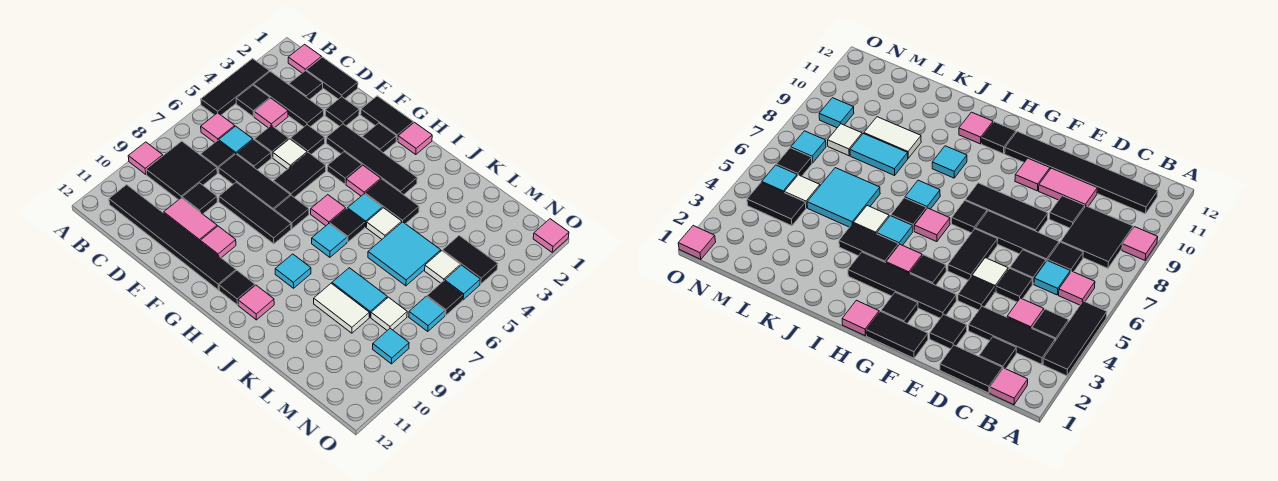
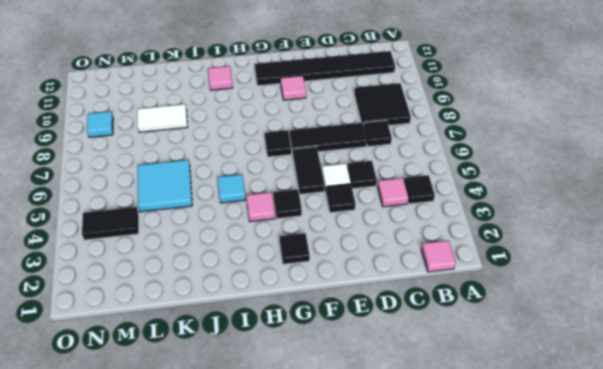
none -> black tile A3:A5 level 1
none -> pink tile A9 level 1
none -> black tile B3:D3 level 1
none -> pink tile B6 level 1

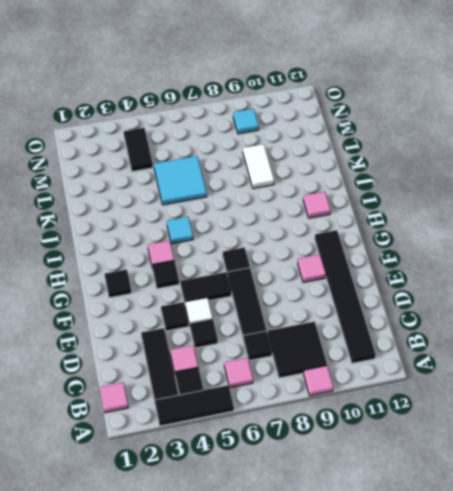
none -> black tile C1:D1 level 1
none -> black tile C2 level 1
none -> cyan tile C6 level 1
none -> black tile D6 level 1

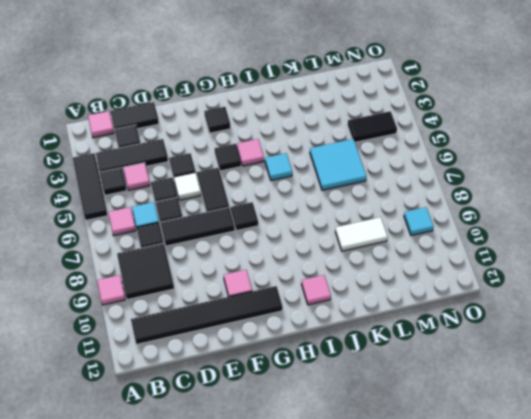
none -> black tile D9 level 1
none -> pink tile D10:E10 level 1
none -> black tile E2 level 1
none -> black tile E8:G8 level 1

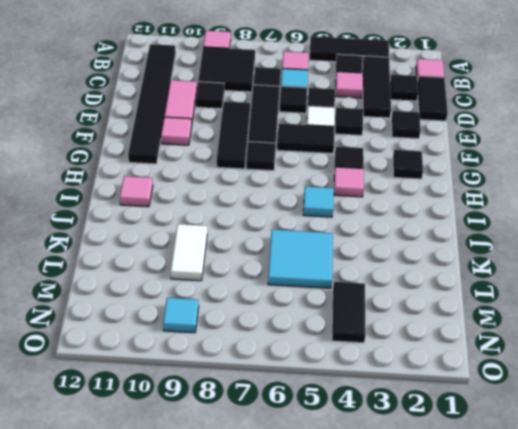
none -> black tile F1:G1 level 1
none -> black tile F3:I3 level 1
none -> pink tile H1 level 1
none -> pink tile H6 level 1

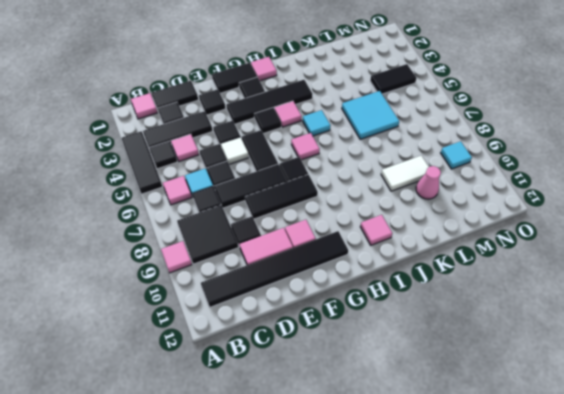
pink cone L10 level 1 -> none
none -> black tile H11 level 1
none -> black tile I4:J4 level 1
none -> black tile I6 level 1
none -> cyan tile I7 level 1

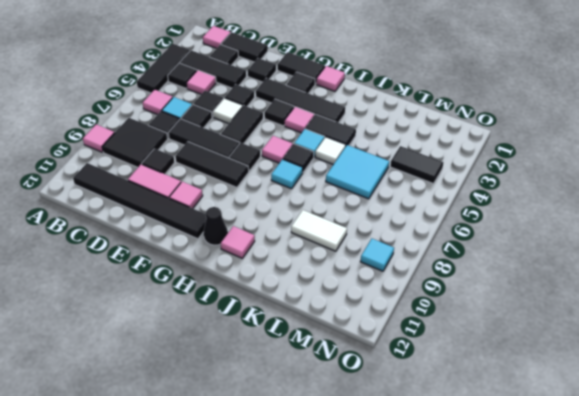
black cone H11 level 1 -> black tile H11 level 1
none -> cyan tile I9 level 1
none -> cyan tile K8:L8 level 1
none -> white tile M5 level 1
none -> white tile M8 level 1

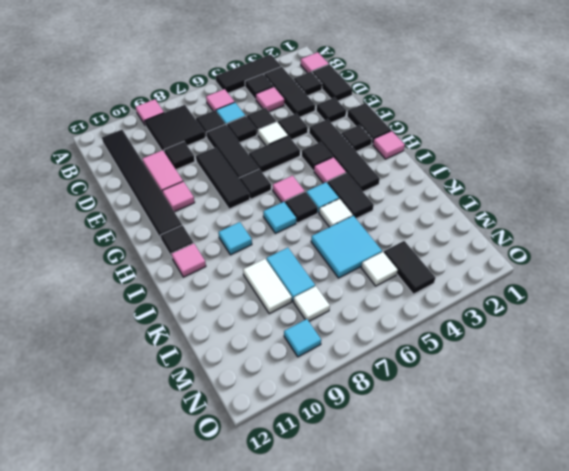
none -> cyan tile N5 level 1
none -> black tile N6 level 1
none -> cyan tile N7 level 1
none -> pink tile O1 level 1

